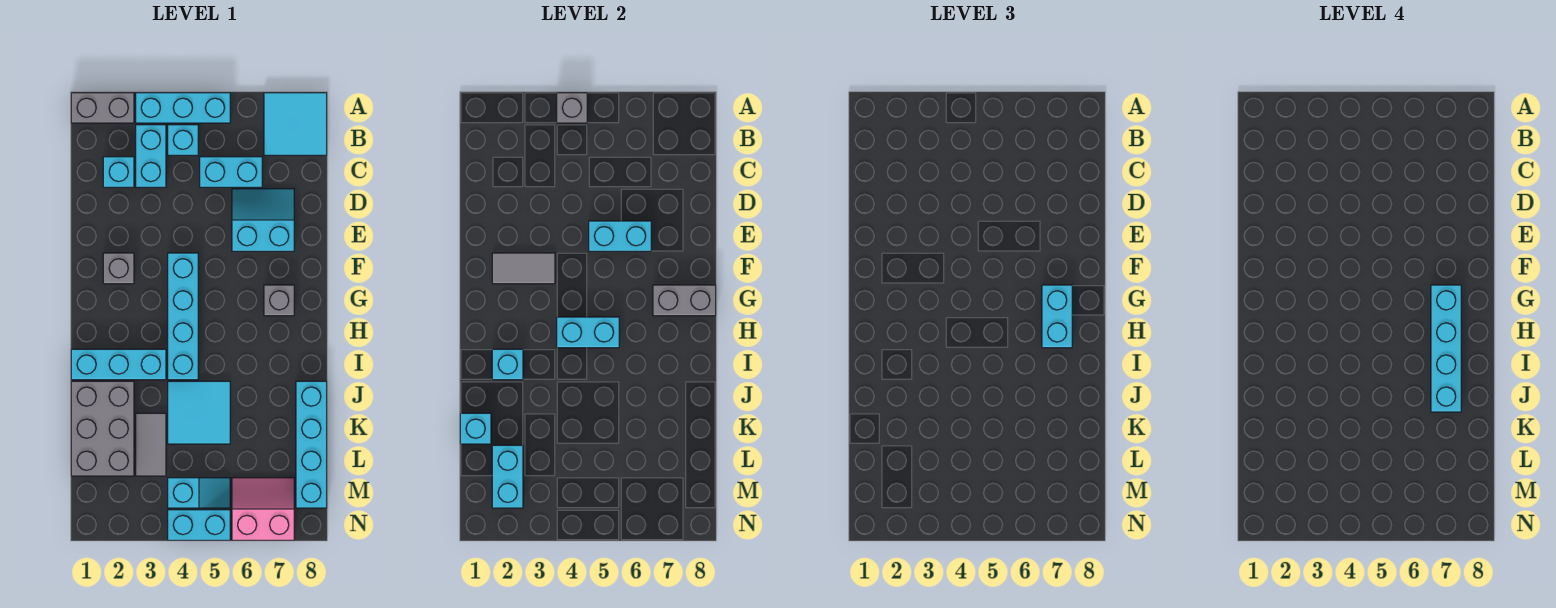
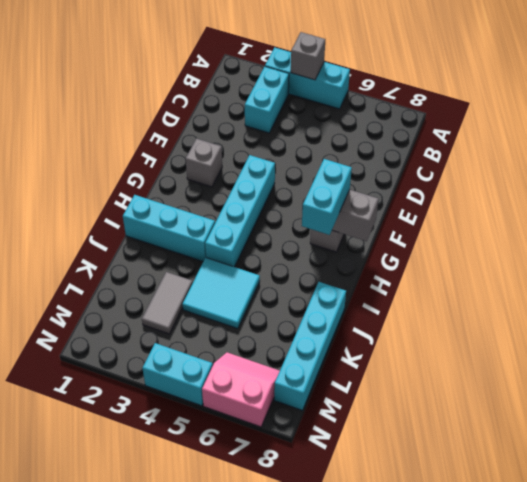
none -> grey brick A1:A2 level 1
none -> cyan tile A7:B8 level 1
none -> cyan brick B4 level 1

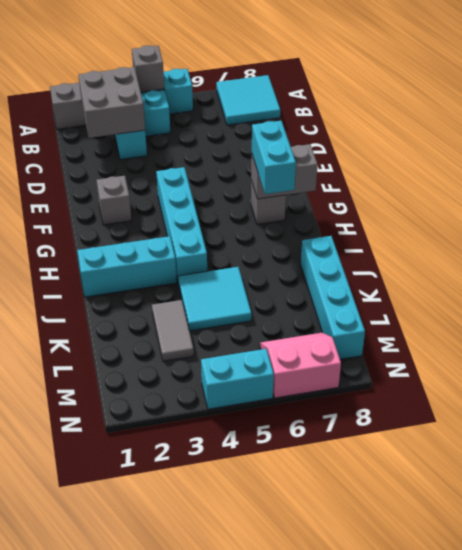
grey brick B2:C3 level 2 -> none
none -> cyan brick C2 level 1
none -> cyan brick C5:C6 level 1
none -> cyan slope D6:E7 level 1 top E

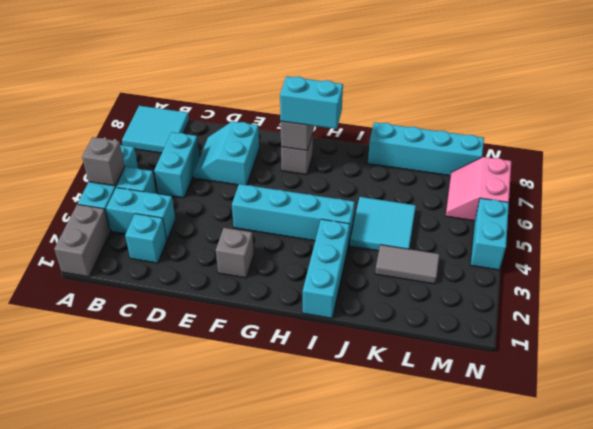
none -> grey brick J1:L2 level 1
none -> cyan slope M4:M5 level 1 top 4
none -> cyan brick E5:E6 level 2

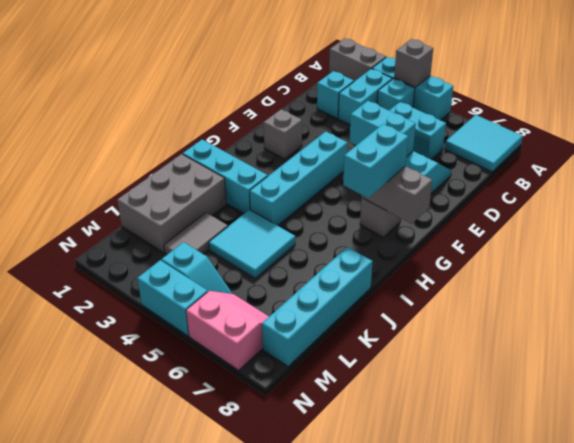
none -> grey tile F2:F3 level 2
none -> cyan brick H4:H5 level 2
none -> cyan brick I2 level 2

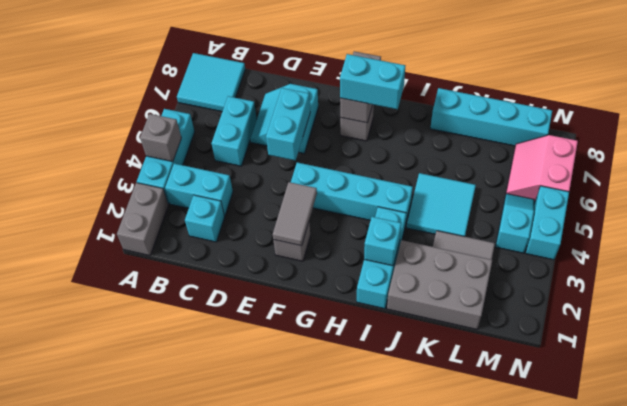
none -> cyan brick B4 level 1
none -> cyan brick H4:H5 level 2
none -> cyan brick K1 level 2

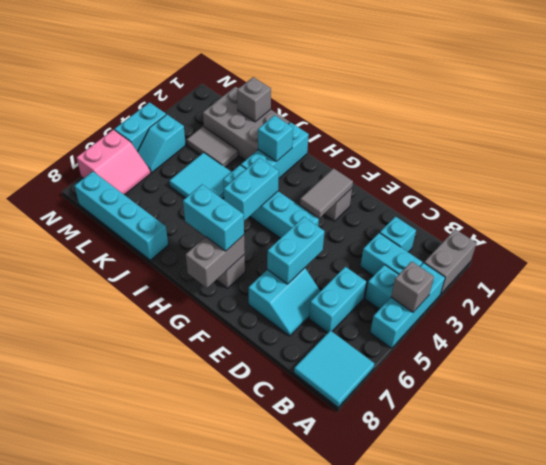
grey brick K1 level 2 -> cyan brick K1 level 2
none -> cyan brick L2:M2 level 2
none -> cyan brick G7:J7 level 4

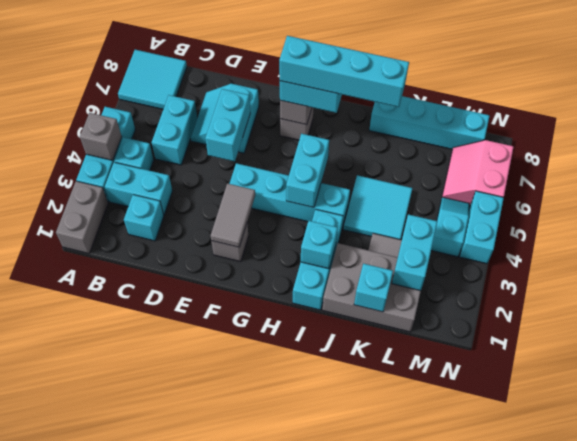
cyan brick L2:L3 level 2 -> cyan brick L2:M2 level 2

